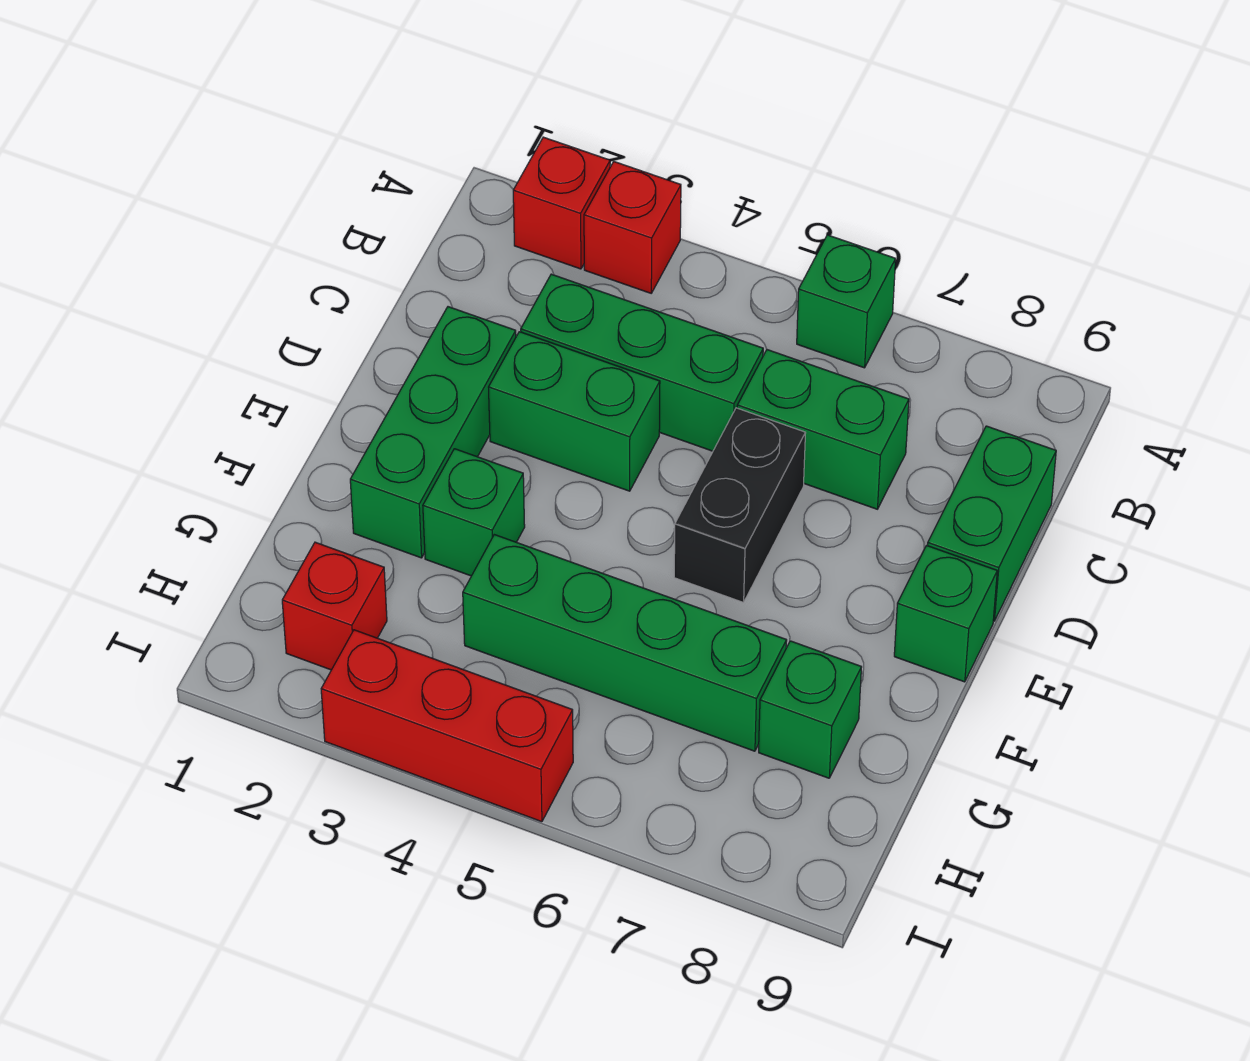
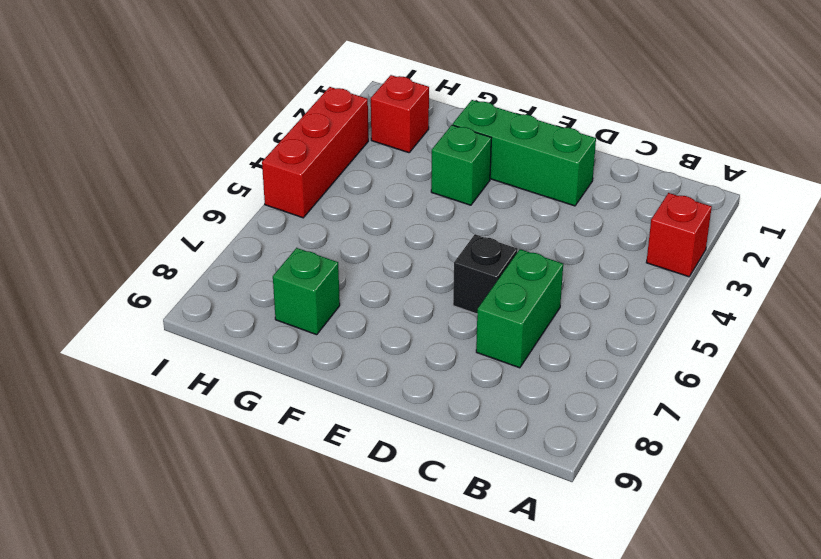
black brick D6 level 1 -> black brick D6:E6 level 1
none -> red brick A2 level 1
none -> green brick A6 level 1
none -> green brick C3:C5 level 1

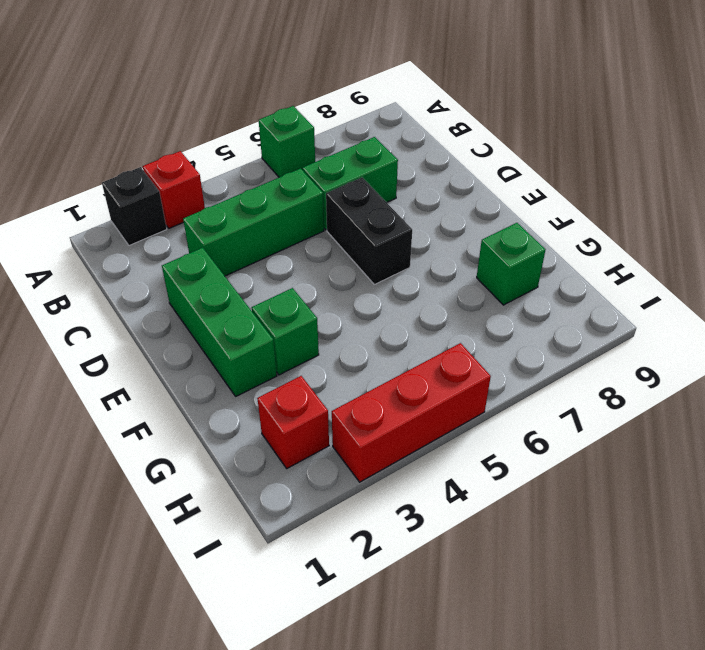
black brick A2 level 1 -> red brick A2 level 1
none -> green brick C9:D9 level 1
none -> green brick D3:D4 level 1
none -> green brick E9 level 1

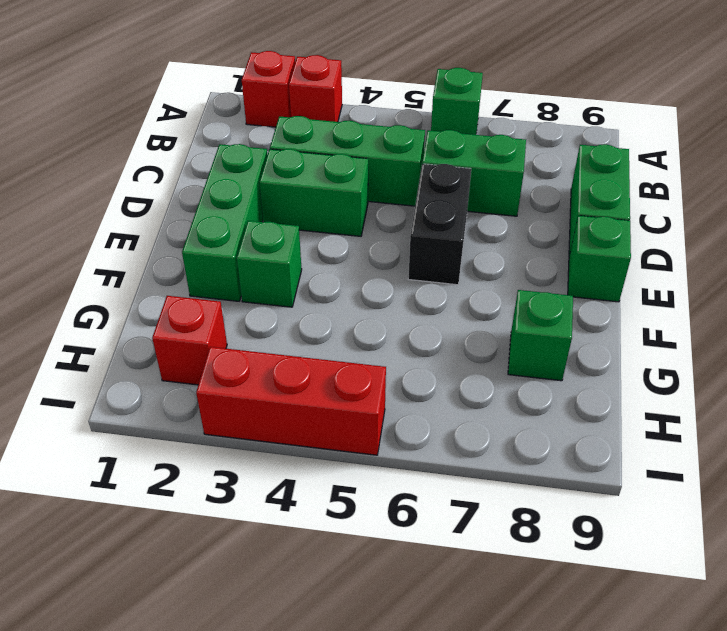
none -> green brick G4:G7 level 1

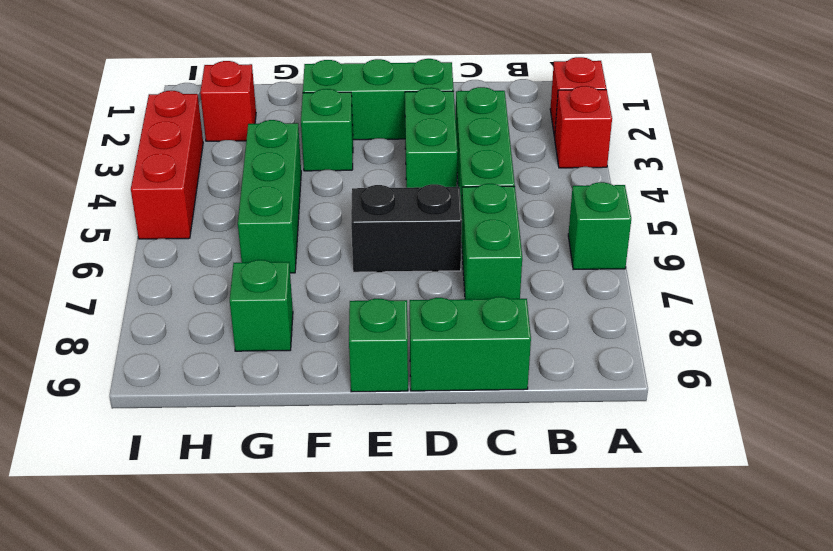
green brick G4:G6 level 1 -> green brick G4:G7 level 1

